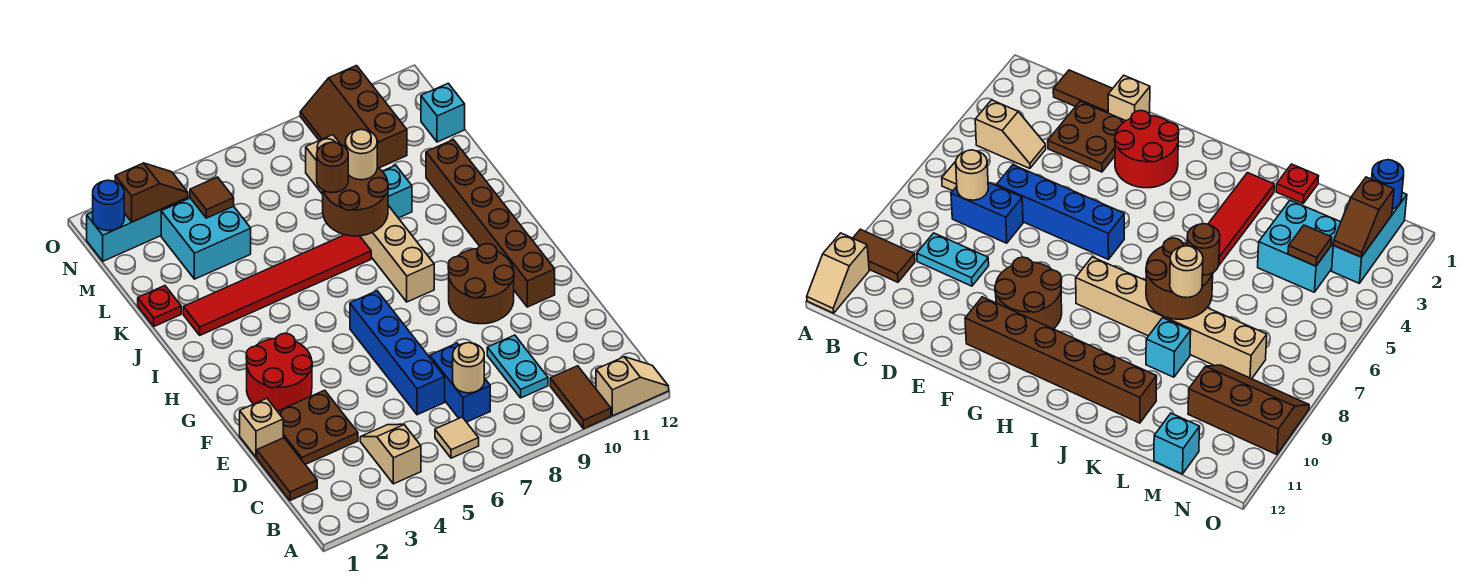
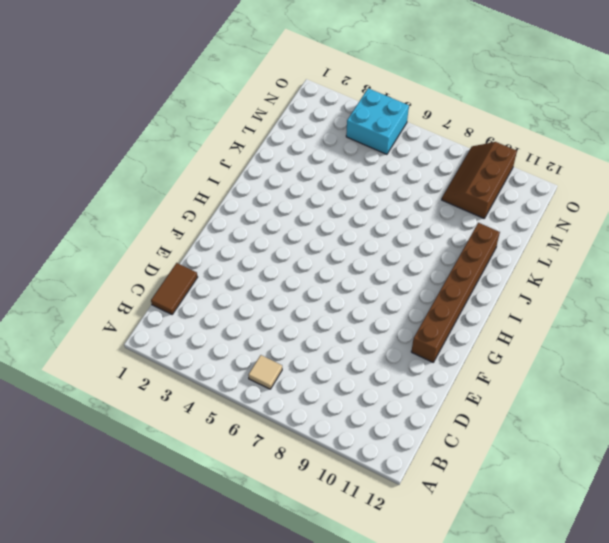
cyan brick N4:O5 level 1 -> cyan brick L3:M4 level 1
none -> brown tile A10:B10 level 1
none -> tan slope A11:A12 level 1 top 11
none -> tan slope B4:C4 level 1 top B

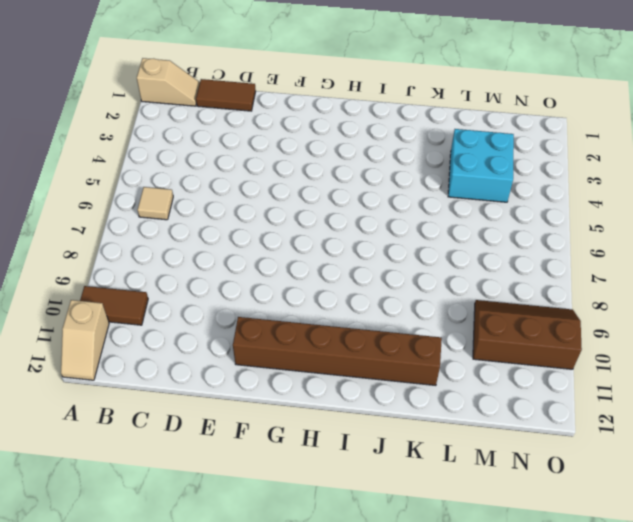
tan slope A1:B1 level 1 top A -> tan slope B4:C4 level 1 top B
none -> blue brick C7:D7 level 1
none -> cyan plate C9:D9 level 1
none -> brown plate D2:E3 level 1

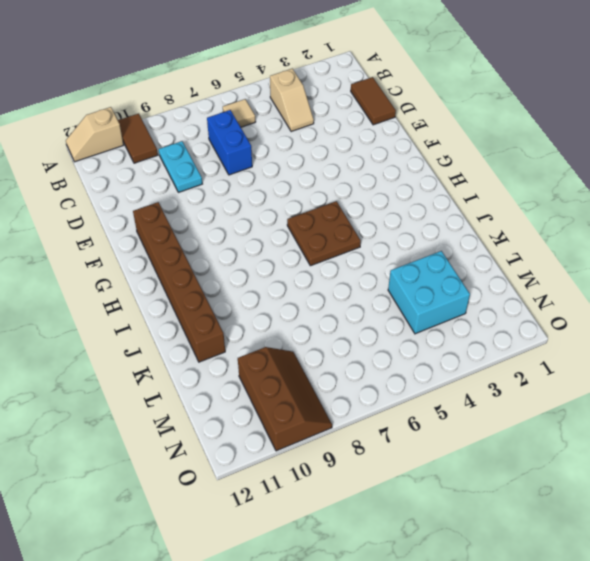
brown plate H5:I6 level 1 -> brown plate D2:E3 level 1
none -> blue brick D6:G6 level 1
none -> tan brick E1 level 1
none -> red round brick F2:G3 level 1

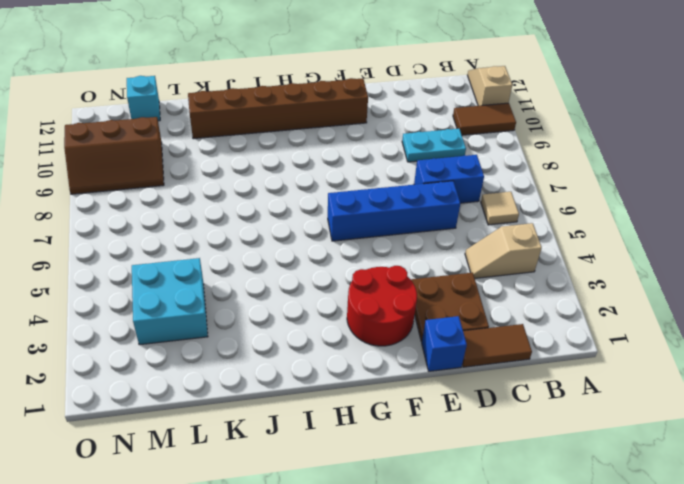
blue brick E1 level 1 -> tan brick E1 level 1
none -> brown round brick F9:G10 level 1
none -> tan brick H8:M8 level 1
none -> red tile J2:J7 level 1

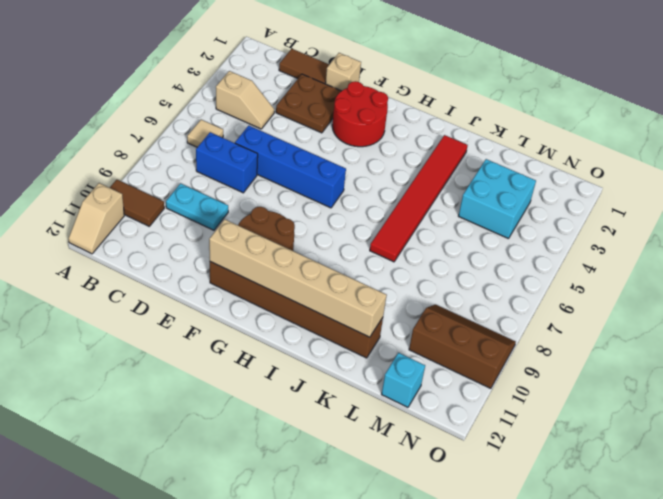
tan brick F11:K11 level 2 -> tan brick H8:M8 level 1
none -> red plate K1 level 1
none -> cyan brick K9 level 1
none -> cyan brick N1:N3 level 1

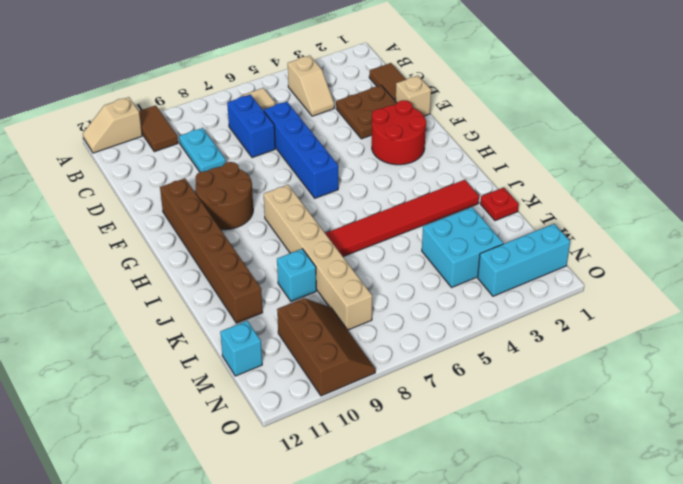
none -> tan round brick C7 level 2
none -> brown round brick J7:K8 level 2
none -> brown tile M4 level 2

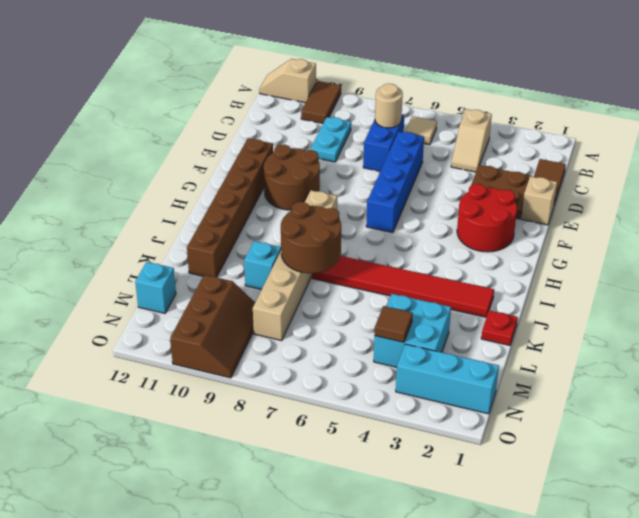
none -> blue round brick N1 level 2
none -> brown slope N2:N3 level 2 top 2
none -> brown round brick K7 level 3

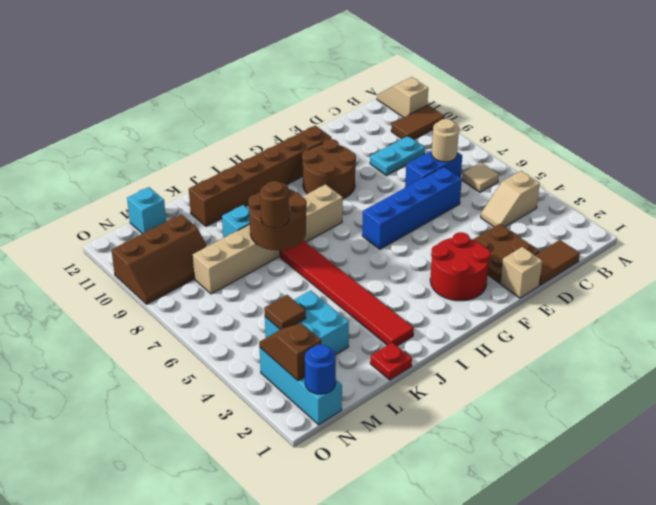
none -> tan round brick K8 level 3

